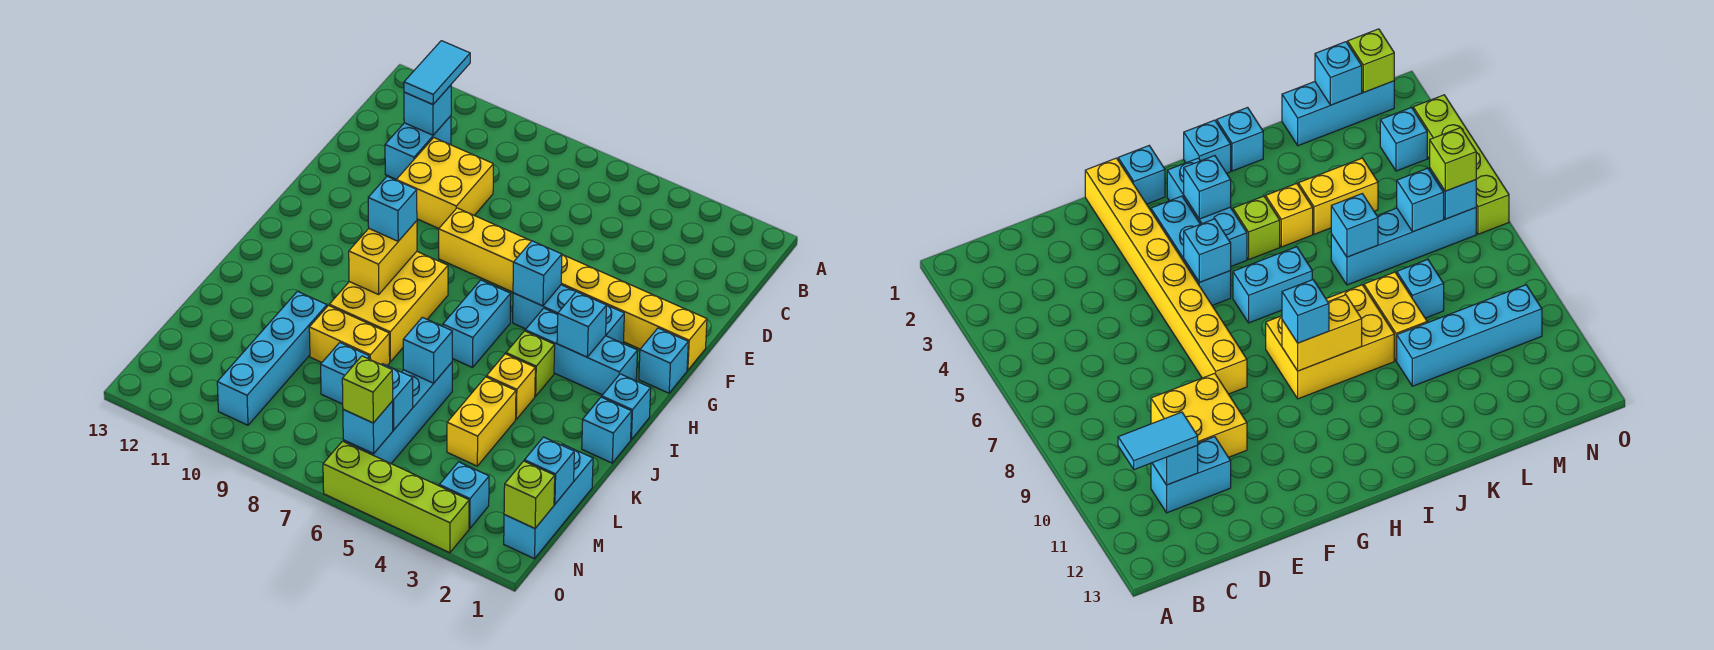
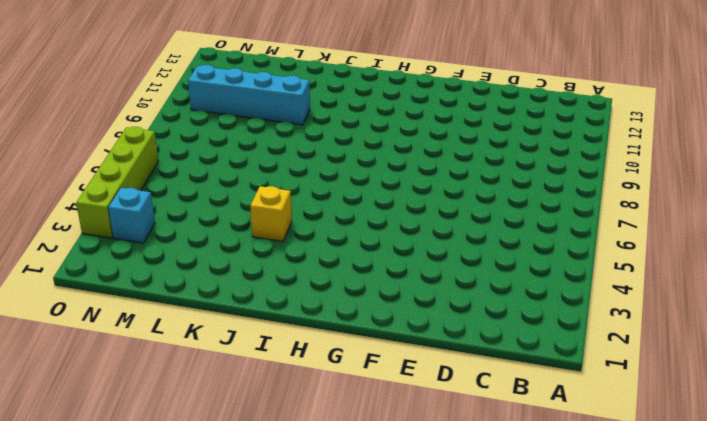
none -> cyan brick C11:D11 level 1
none -> yellow brick D9:E10 level 1
none -> yellow brick F1:F8 level 1
none -> cyan brick G1 level 1

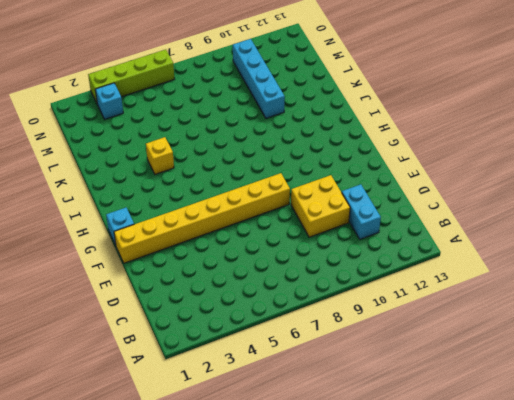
none -> cyan brick G3:G5 level 1
none -> cyan brick H2:H4 level 1
none -> cyan brick H6:I6 level 1
none -> yellow brick H8:J9 level 1

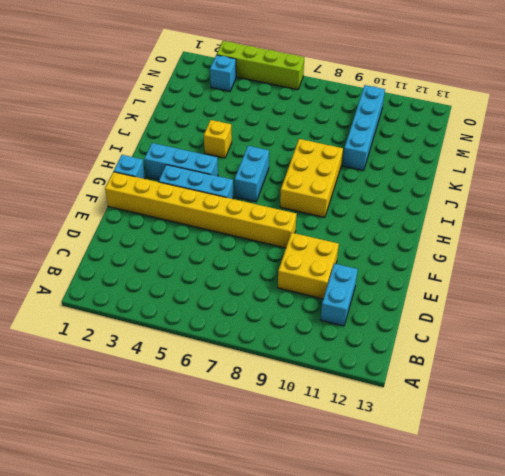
none -> cyan brick I1 level 1
none -> lime brick I4 level 1
none -> cyan brick J1 level 1
none -> yellow brick K4:L4 level 1

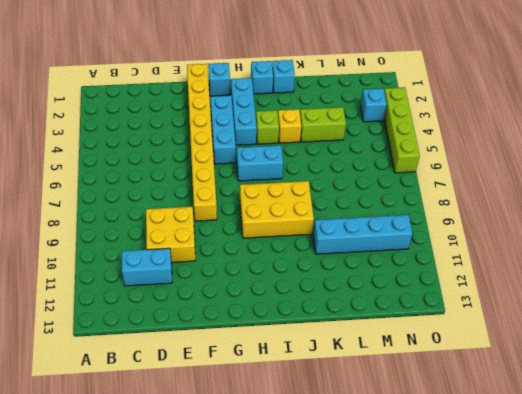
lime brick K4:L4 level 1 -> yellow brick K4:L4 level 1
none -> cyan brick K6:N6 level 1
none -> yellow brick K8:K9 level 1
none -> cyan brick L1:N1 level 1
none -> cyan brick L8 level 1

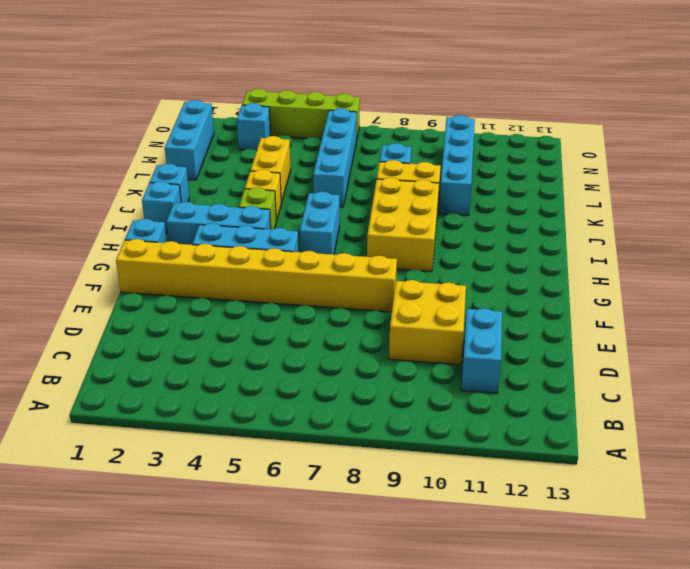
none -> cyan brick C11 level 2
none -> cyan brick G5 level 2
none -> cyan brick H3 level 2
none -> yellow brick H9:I9 level 2

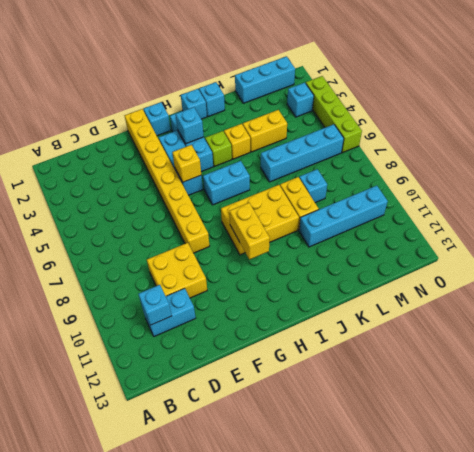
yellow brick G5 level 2 -> cyan brick G5 level 2
yellow brick H9:H10 level 2 -> yellow brick H9:I9 level 2
none -> cyan brick K6 level 2
none -> cyan brick M1 level 2
none -> cyan brick M6 level 2
none -> lime brick N1 level 2

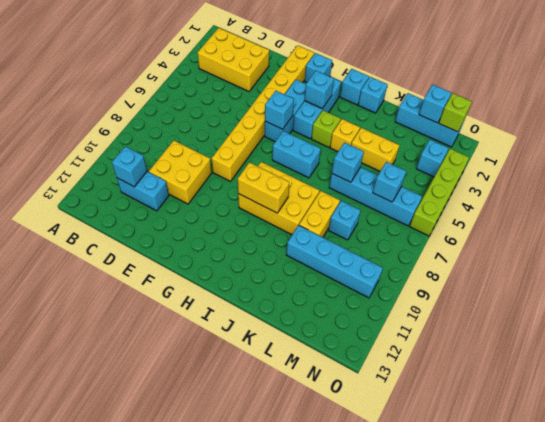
yellow brick B2:D3 level 1 -> none
none -> cyan brick N6 level 2
none -> cyan tile B11:C11 level 3
none -> cyan brick H9 level 3
none -> lime brick N6 level 3

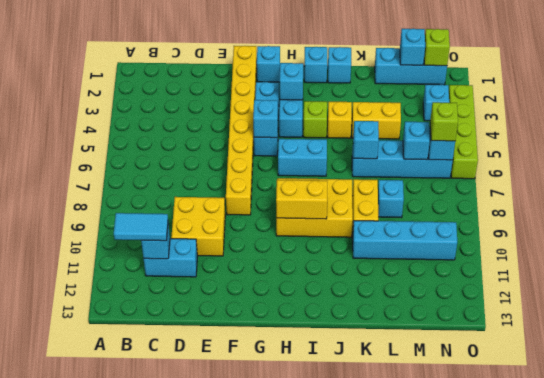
none -> cyan brick H9 level 3

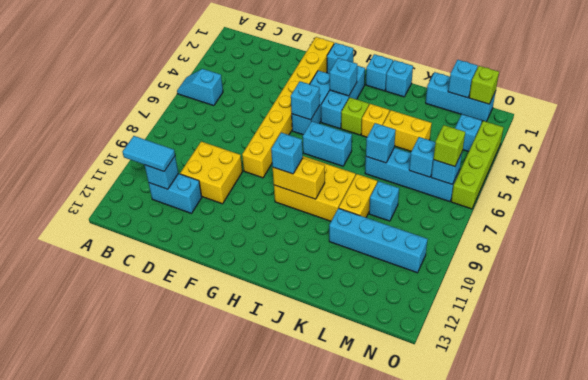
cyan slope A5:B5 level 1 top B -> none

